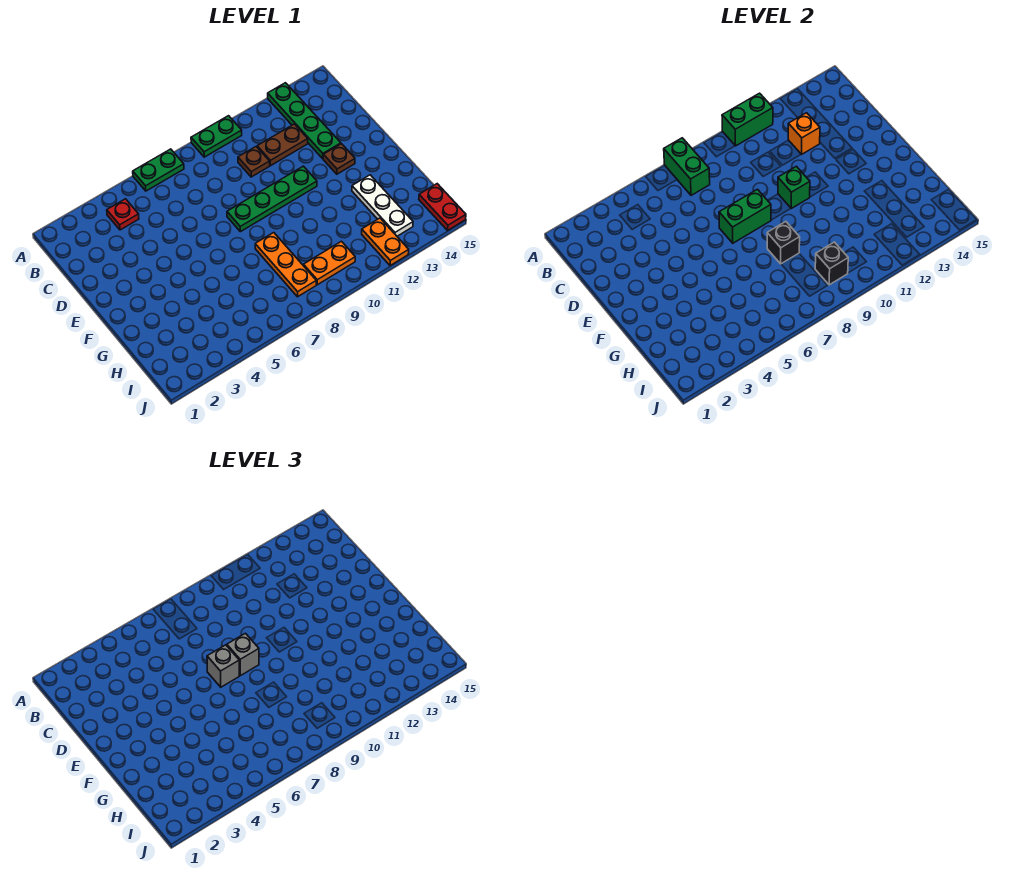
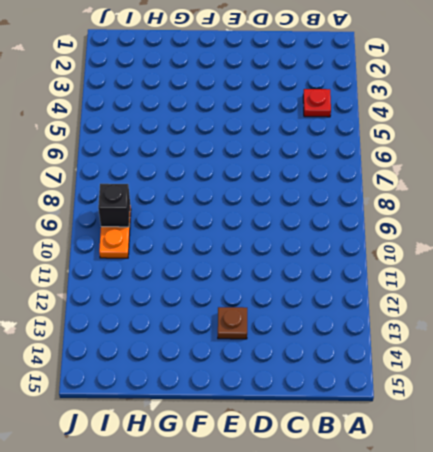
none -> green plate A6:A7 level 1
none -> green plate A9:A10 level 1
none -> green plate A13:D13 level 1

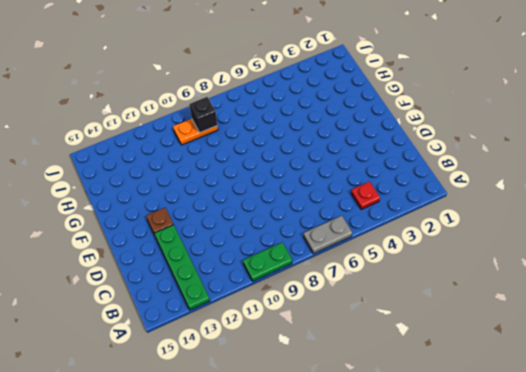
grey plate A6:A7 level 1 -> green plate A6:A7 level 1
none -> brown plate C10 level 1
none -> brown plate C11:C12 level 1
none -> green plate E8:E11 level 1

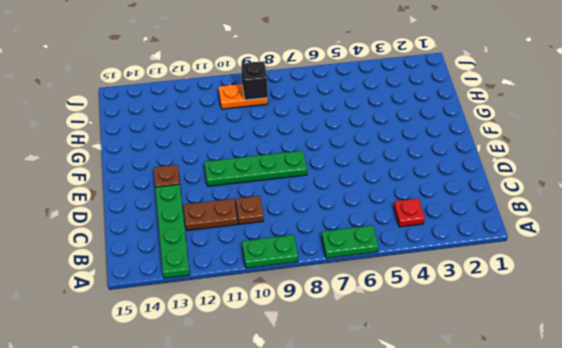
none -> orange plate G8:I8 level 1
none -> white plate G13:I13 level 1
none -> orange plate I12:J12 level 1

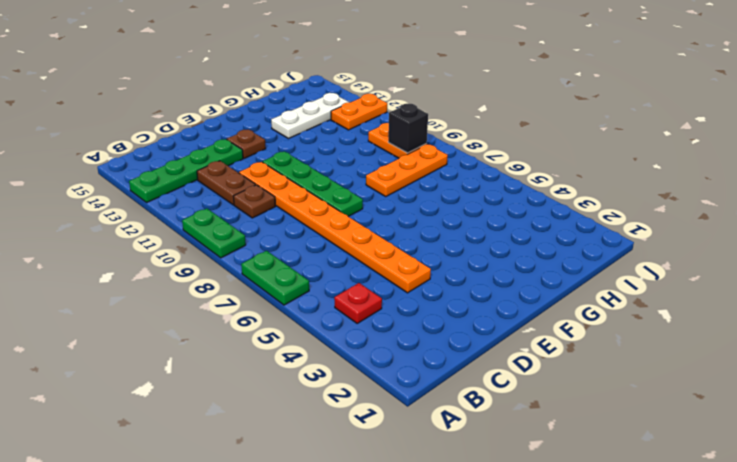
orange plate D4:D11 level 1 -> none
none -> red plate I15:J15 level 1
none -> green brick A7:B7 level 2
none -> green brick A10:A11 level 2

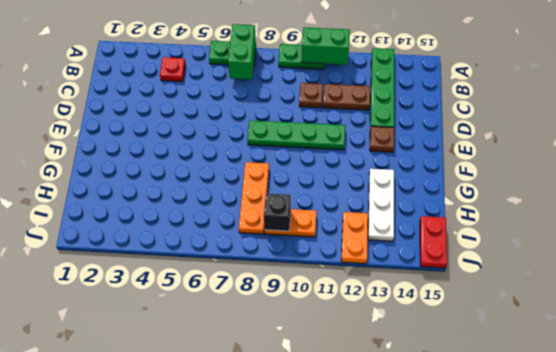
none -> orange brick C12 level 2
none -> green brick E7:E8 level 2
none -> green brick E10 level 2

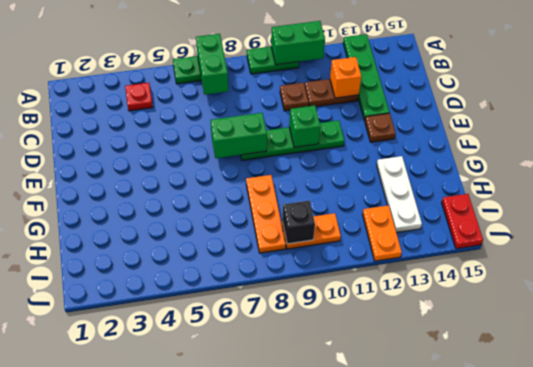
none -> black brick G8 level 2
none -> grey brick E7 level 3
none -> grey brick E8 level 3

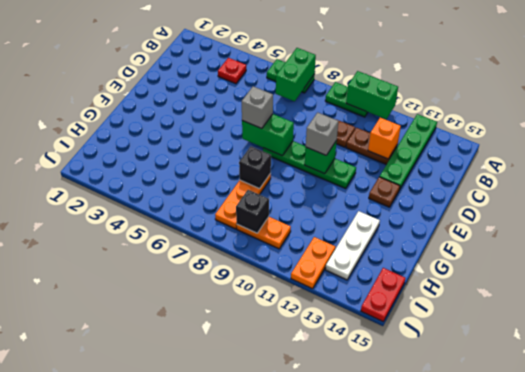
grey brick E10 level 3 -> grey brick E8 level 3

